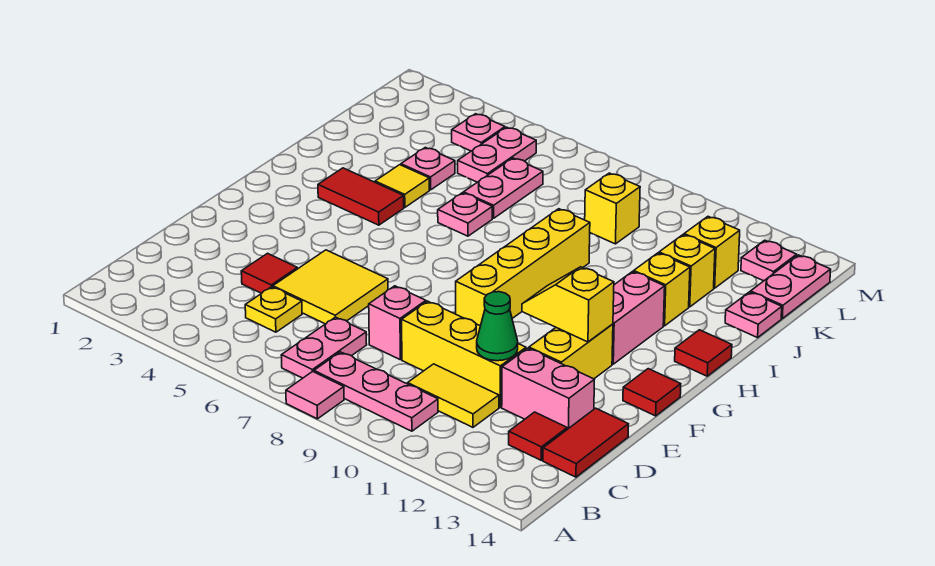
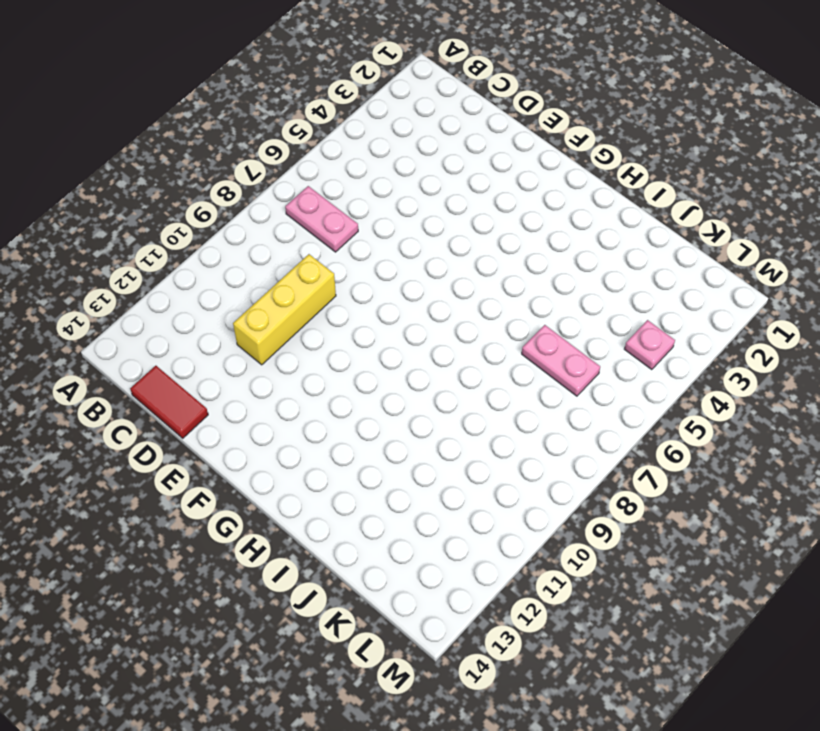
none -> pink tile A8 level 1
none -> pink plate B8:B10 level 1
none -> yellow plate C5 level 1
none -> yellow tile C10:C11 level 1

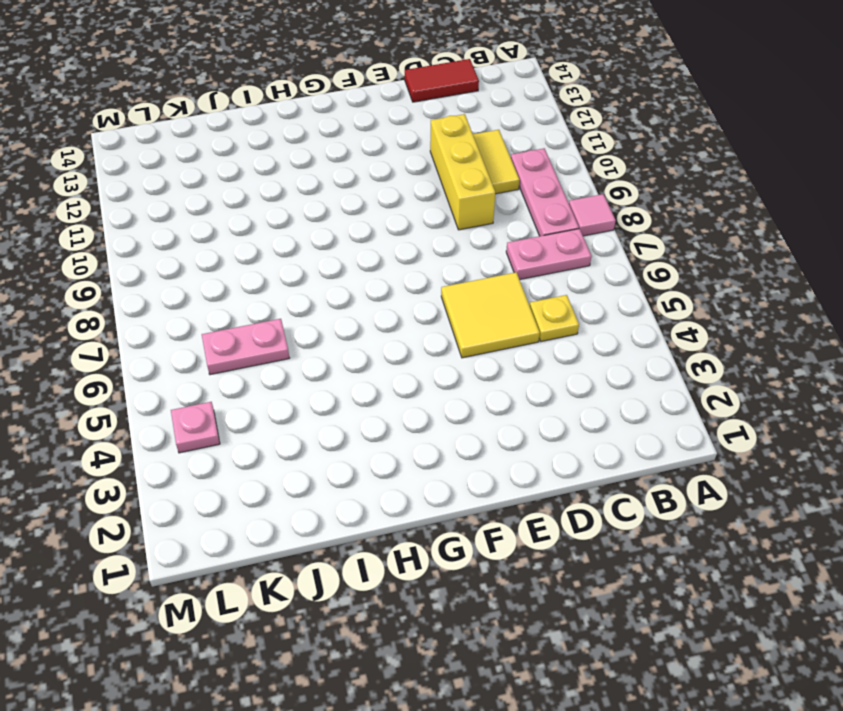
none -> red tile C13 level 1
none -> red tile D4 level 1
none -> pink brick D8 level 1
none -> pink brick D12:D13 level 1

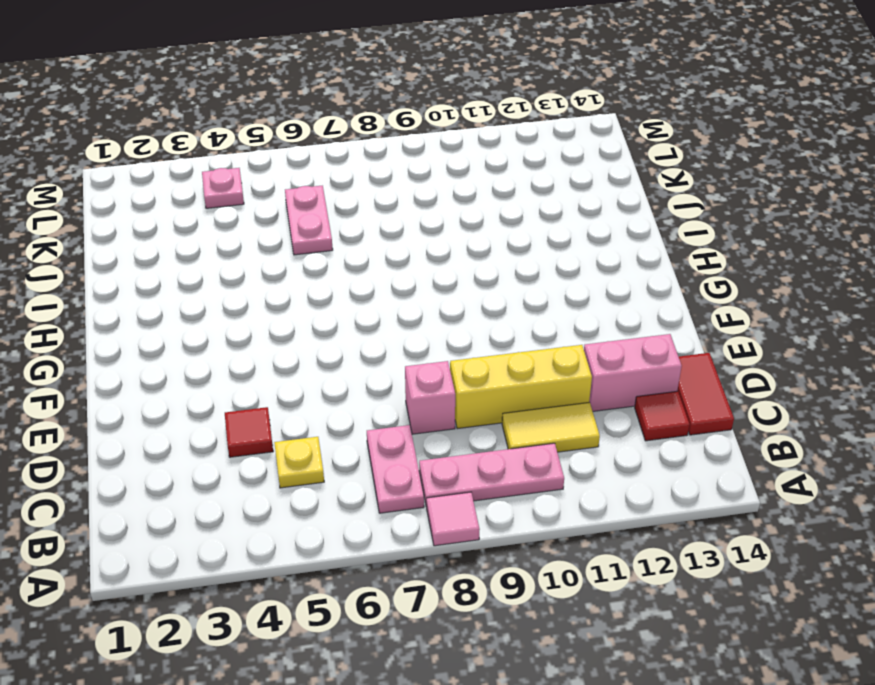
none -> yellow tile D5:E6 level 1
none -> yellow brick E12:F12 level 1
none -> yellow brick F9:I9 level 1
none -> red tile F14 level 1

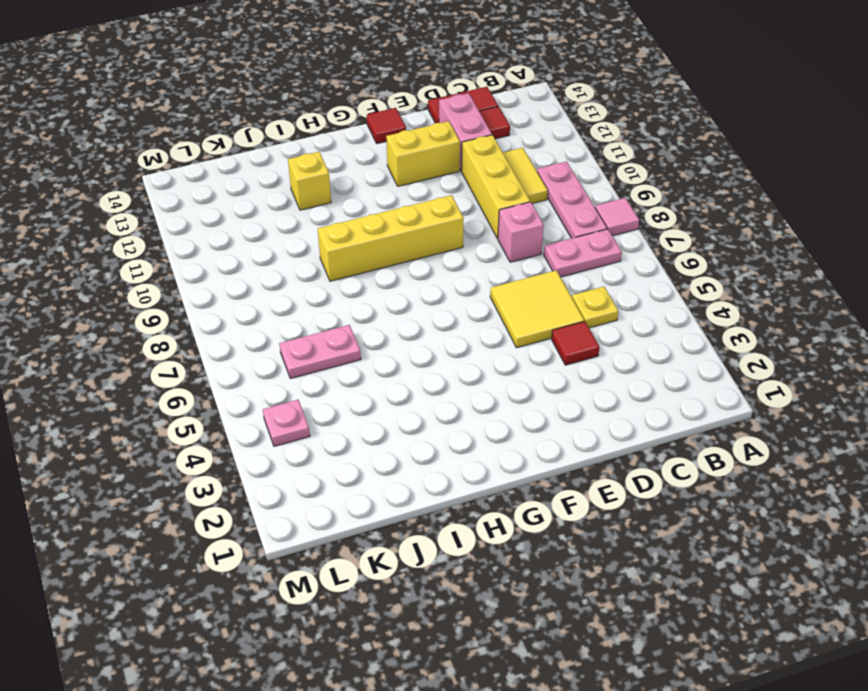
none -> pink brick G12:H12 level 1
none -> red tile H3:H4 level 1
none -> red tile H14 level 1
none -> yellow tile I4 level 1

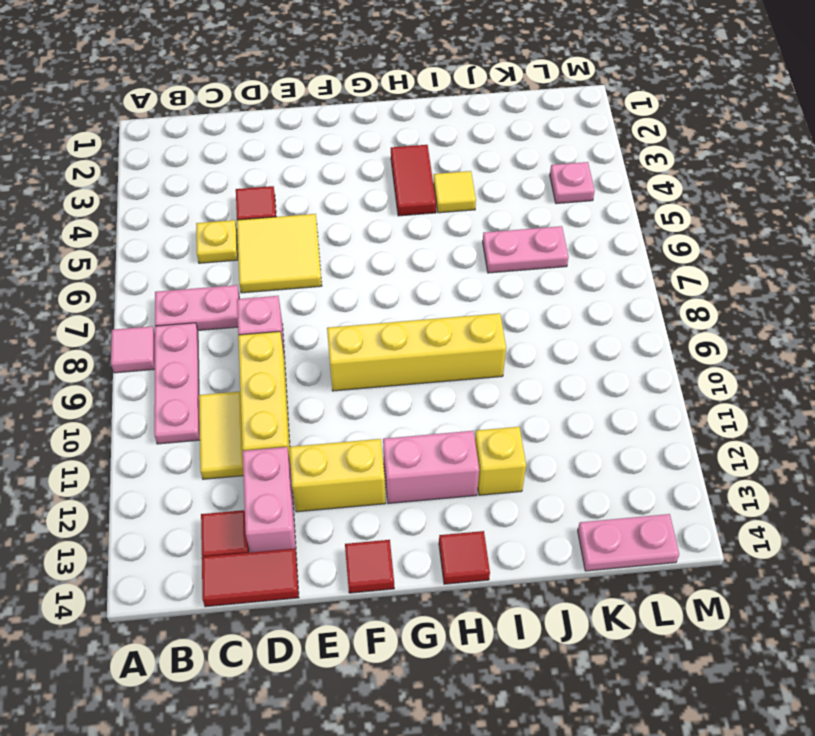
none -> pink plate I6 level 1
none -> pink plate J4 level 1
none -> yellow brick J12 level 1
none -> pink plate J14 level 1

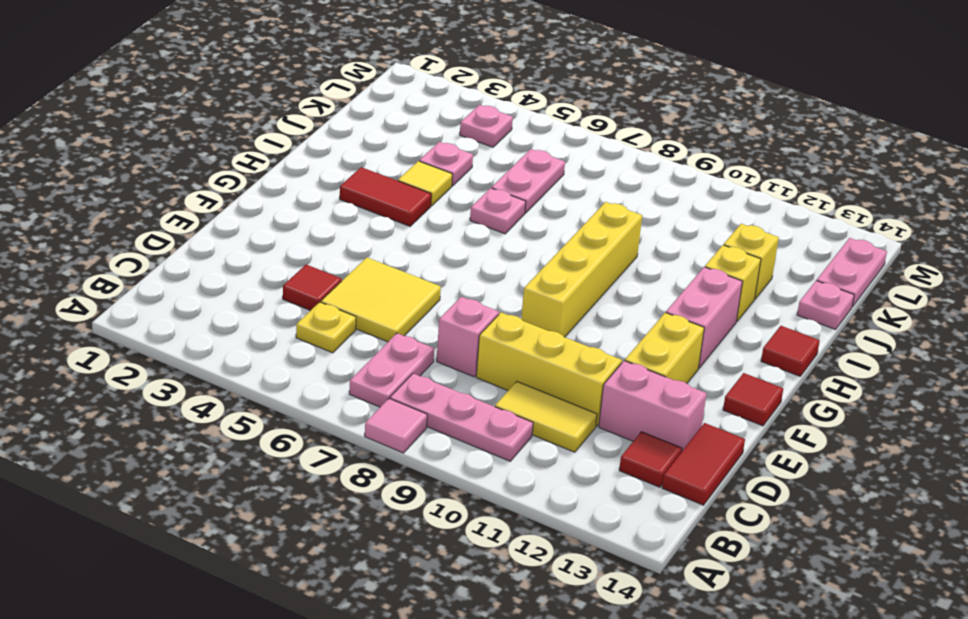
none -> pink plate K5:L5 level 1
none -> yellow brick K9 level 1
none -> yellow brick K12 level 1
none -> pink plate L13 level 1

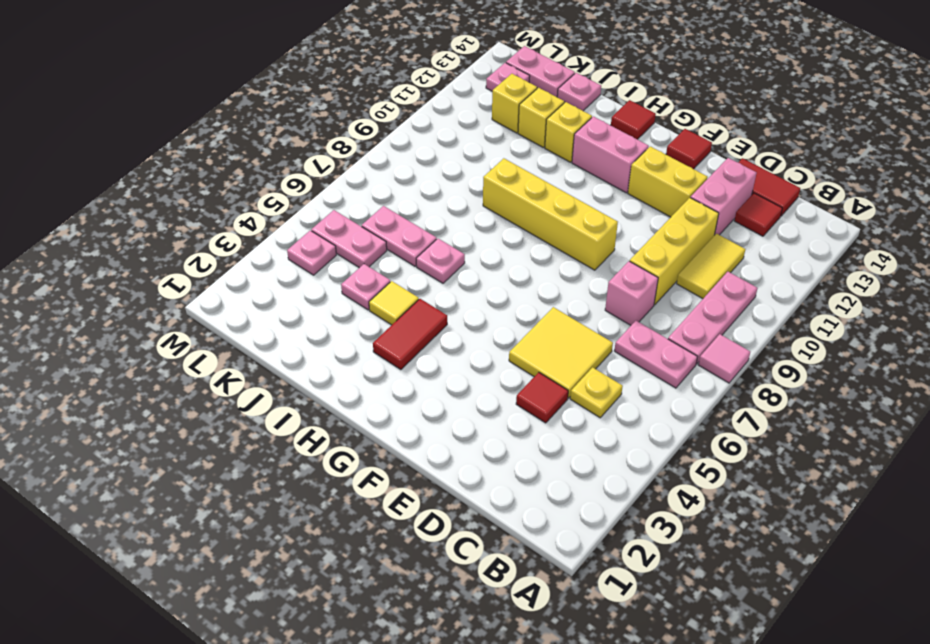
none -> yellow brick K9 level 1
none -> green cone D11 level 2
none -> yellow slope F11:F12 level 2 top 12

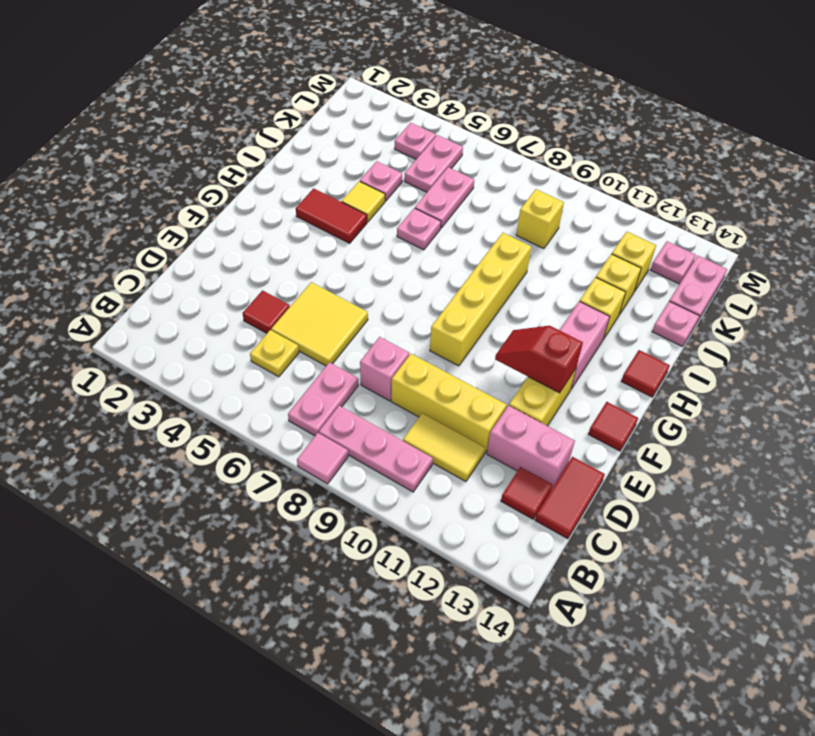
red slope F11:F12 level 2 top 12 -> yellow slope F11:F12 level 2 top 12
none -> green cone D11 level 2

